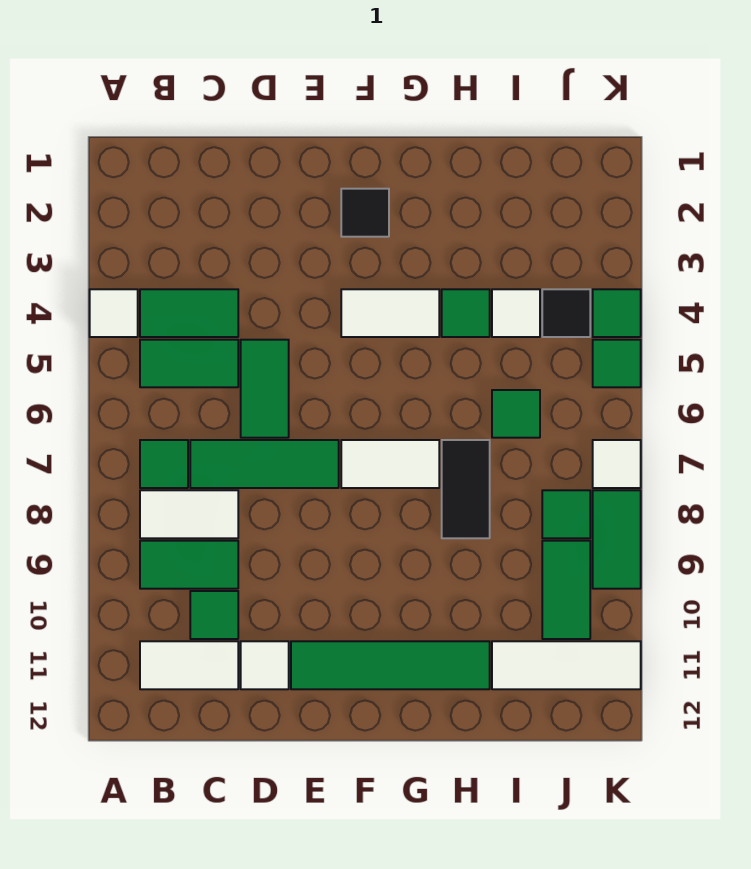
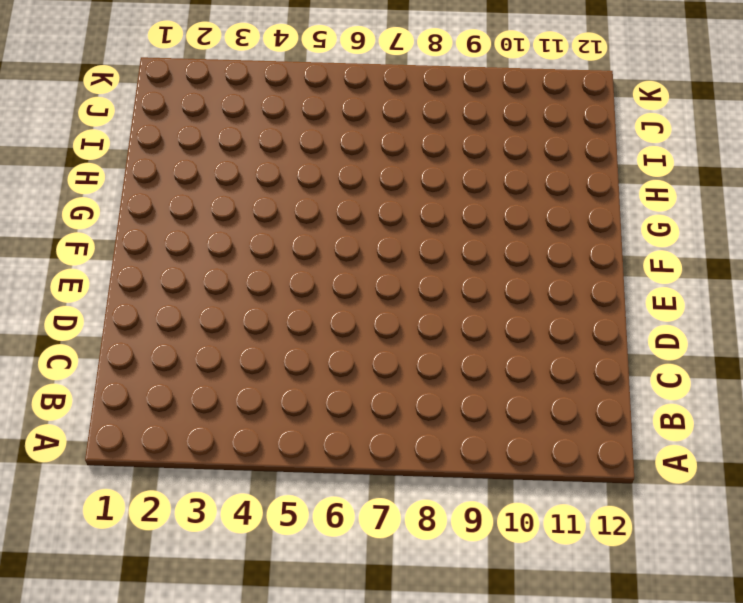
none -> white tile A4 level 1
none -> green tile B4:C4 level 1
none -> green tile B5:C5 level 1

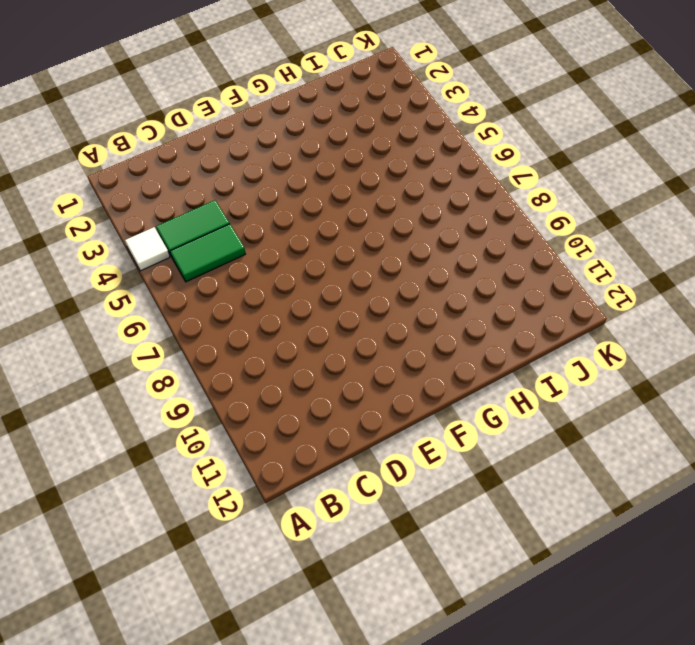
none -> green tile B7 level 1
none -> white tile B8:C8 level 1
none -> green tile B9:C9 level 1

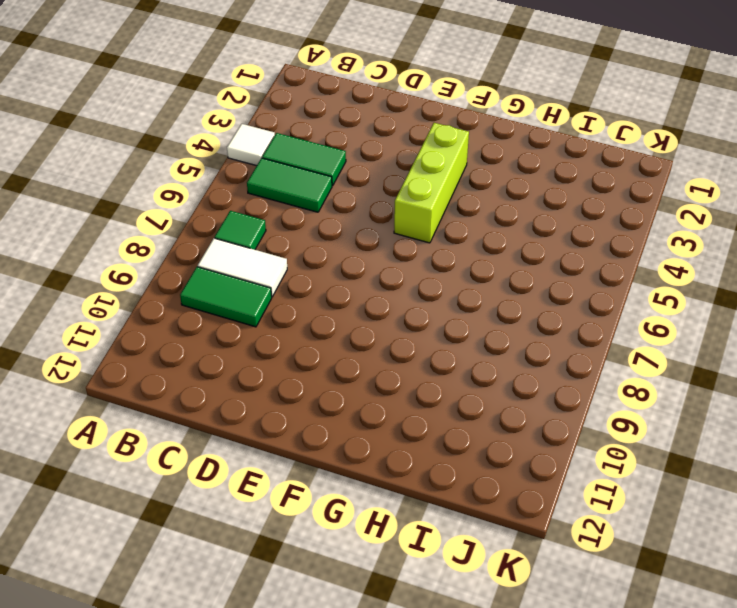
lime brick F3:F5 level 1 -> white tile F4:G4 level 1
none -> white tile B11:C11 level 1
none -> green tile C7:E7 level 1
none -> green tile C10 level 1

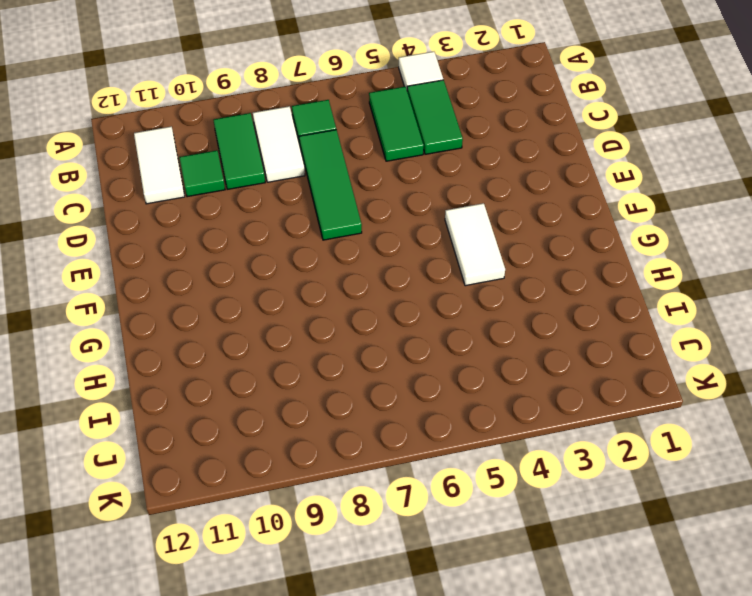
none -> green tile D5:D6 level 1
none -> white tile D11 level 1
none -> green tile E11:H11 level 1

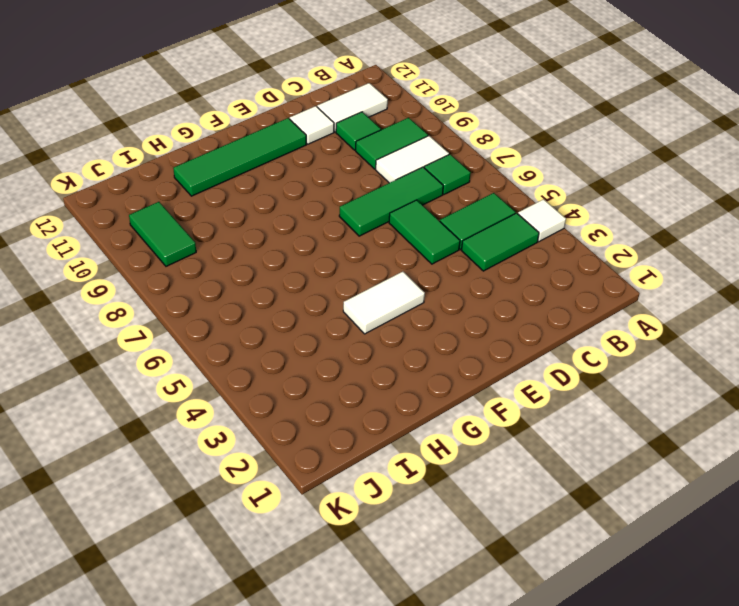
none -> black tile F2 level 1
none -> white tile F7:G7 level 1
none -> green tile H4 level 1

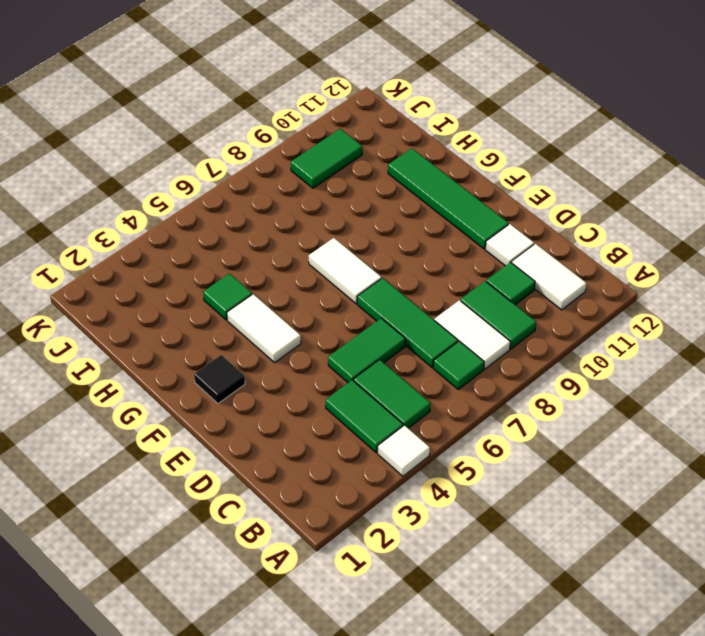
none -> black tile H7:H8 level 1
none -> white tile I4 level 1
none -> green tile I6 level 1

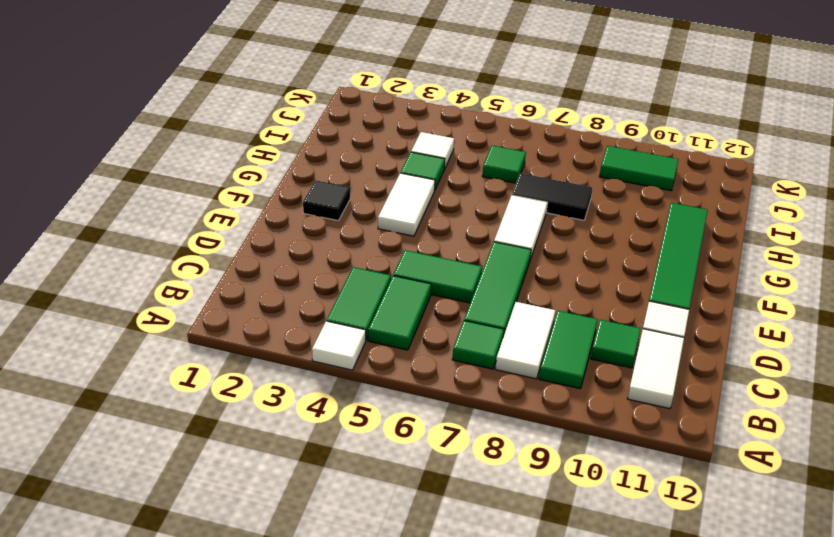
none -> white tile I11:K11 level 1
none -> black tile J4 level 1
none -> green tile J8 level 1

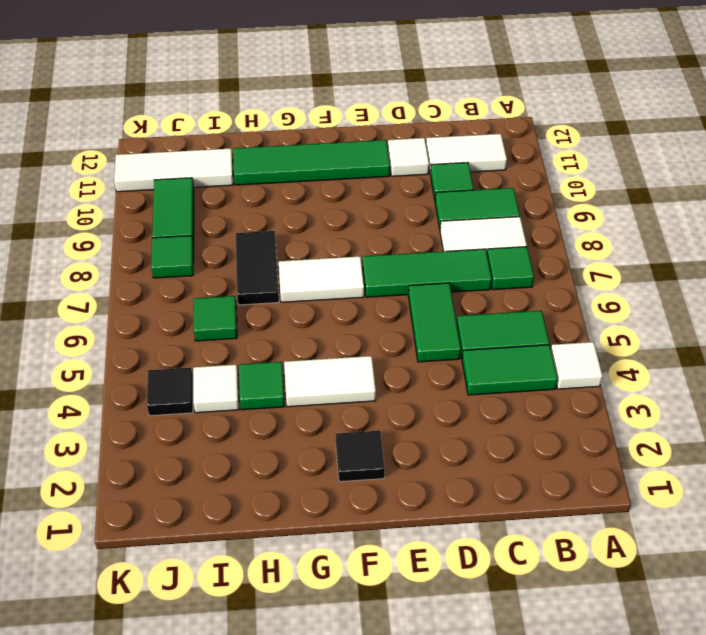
none -> green tile K4 level 1
none -> green tile K5 level 1
none -> white tile K7 level 1

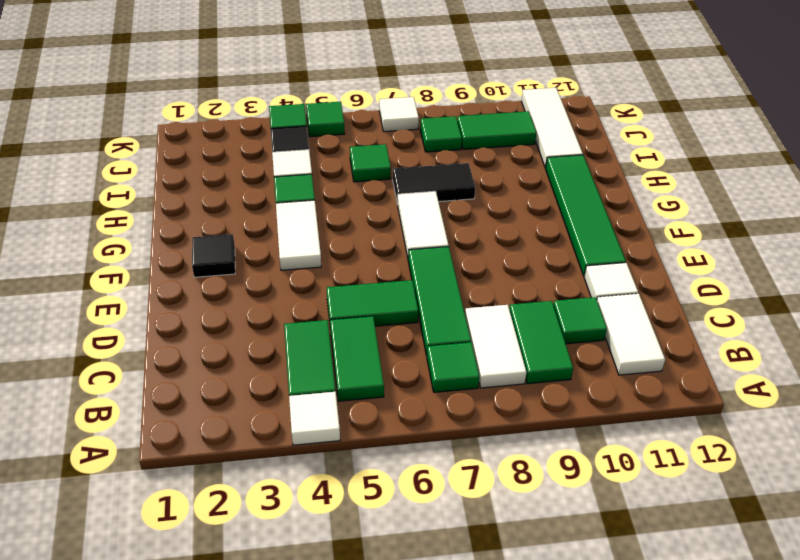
none -> green tile K8:K9 level 1

